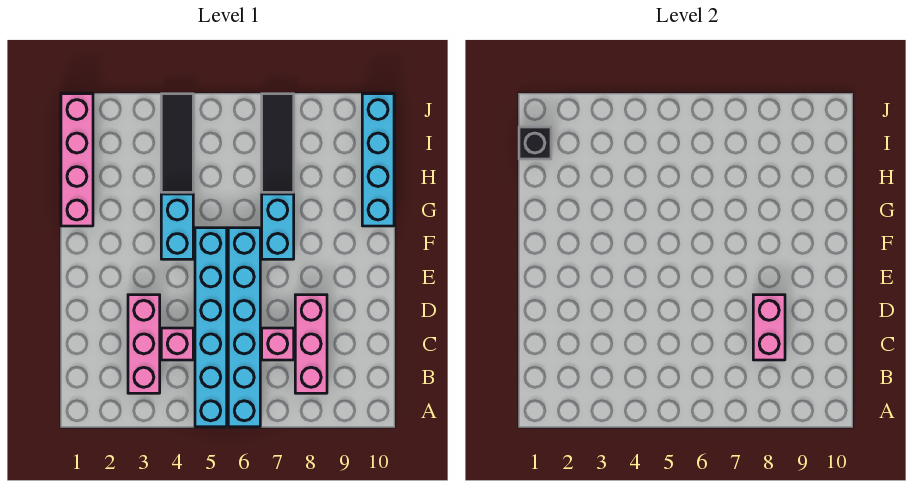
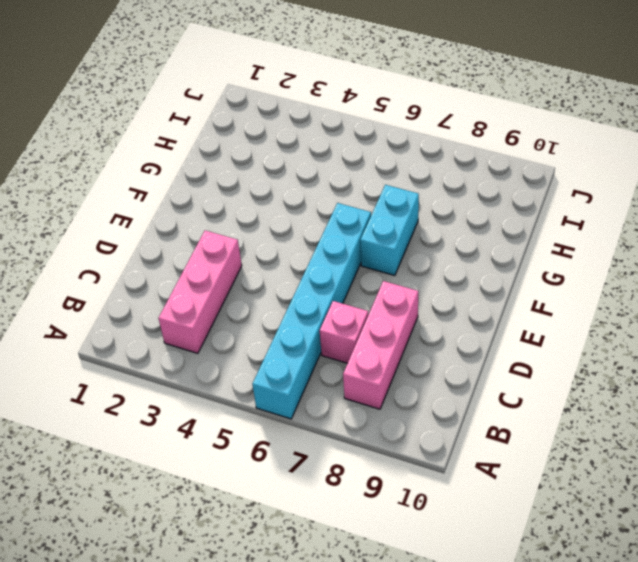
none -> cyan brick A5:F5 level 1
none -> pink brick C4 level 1
none -> cyan brick F4:G4 level 1

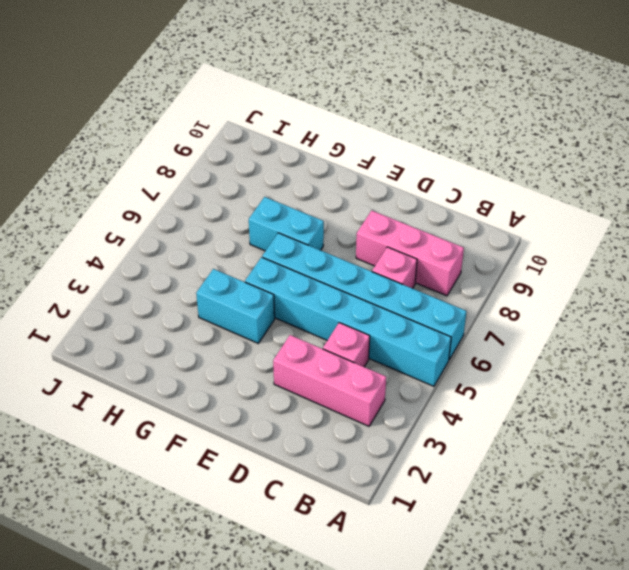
none -> pink brick G1:J1 level 1
none -> cyan brick G10:J10 level 1
none -> black tile H4:J4 level 1

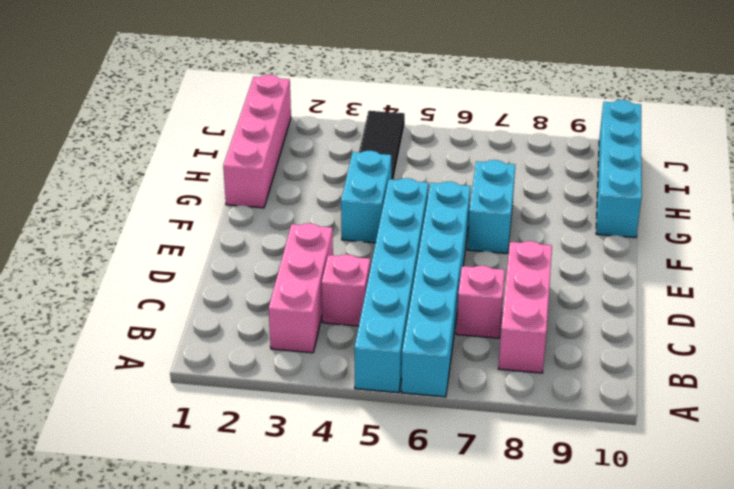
none -> black tile H7:J7 level 1
none -> pink brick C8:D8 level 2
none -> black brick I1 level 2

